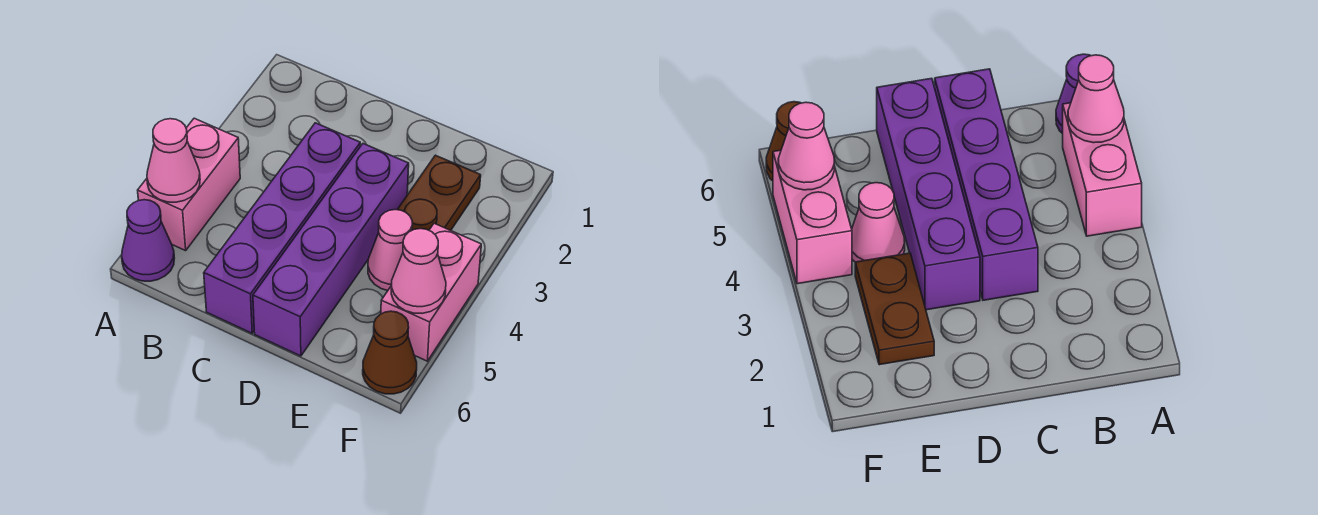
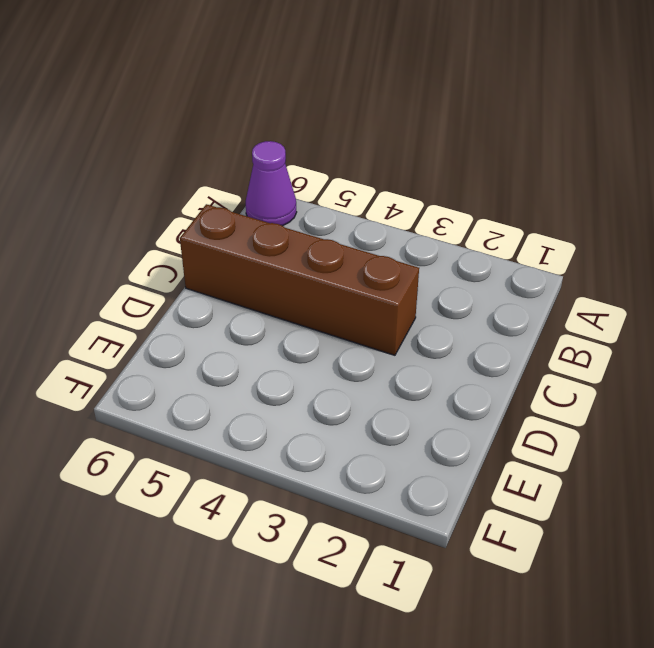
brown brick C3:C6 level 1 -> purple brick C3:C6 level 1
none -> pink brick A4:A5 level 1
none -> purple brick D3:D6 level 1

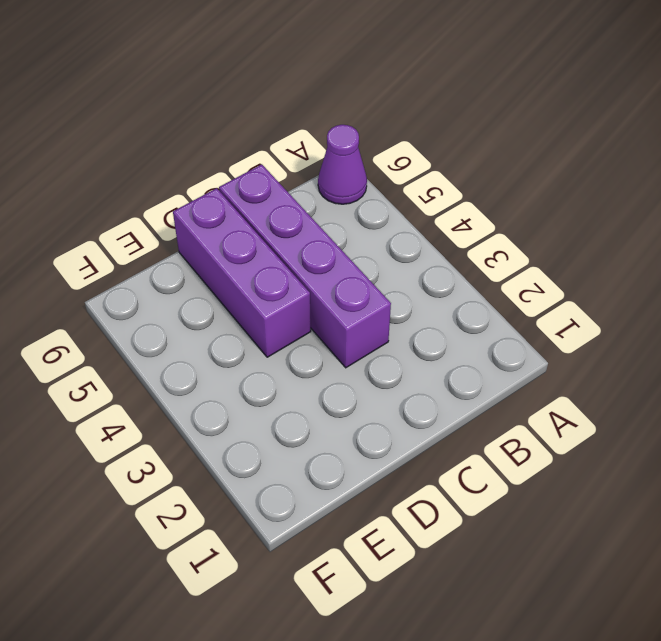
purple brick D4:D6 level 1 -> purple brick D3:D6 level 1
none -> pink brick A4:A5 level 1
none -> brown plate E2:E3 level 1

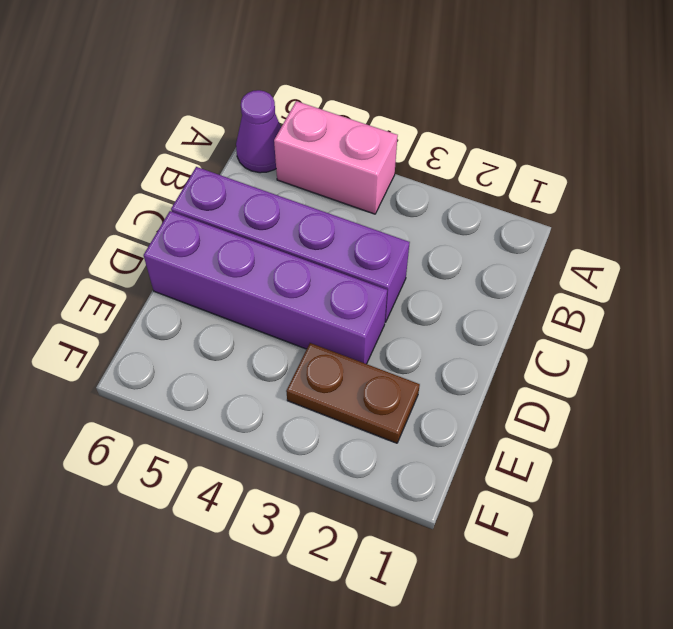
none -> pink cone E4 level 1
none -> pink brick F4:F5 level 1

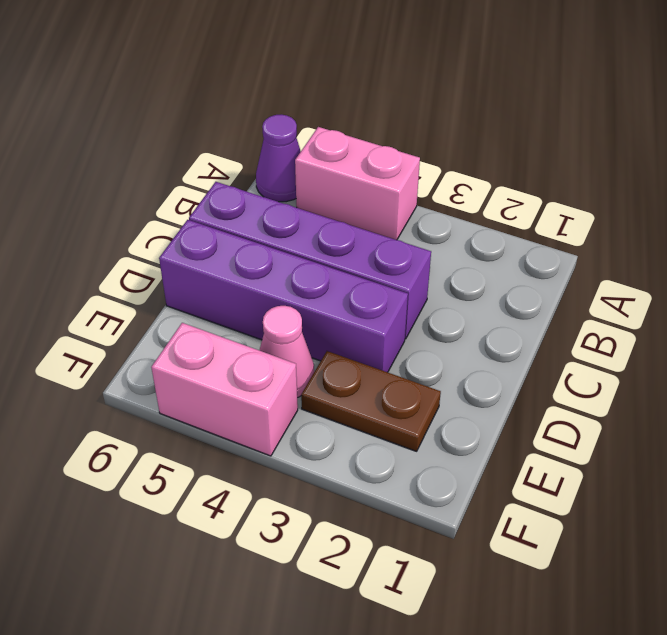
none -> brown cone F6 level 1
none -> pink cone A5 level 2

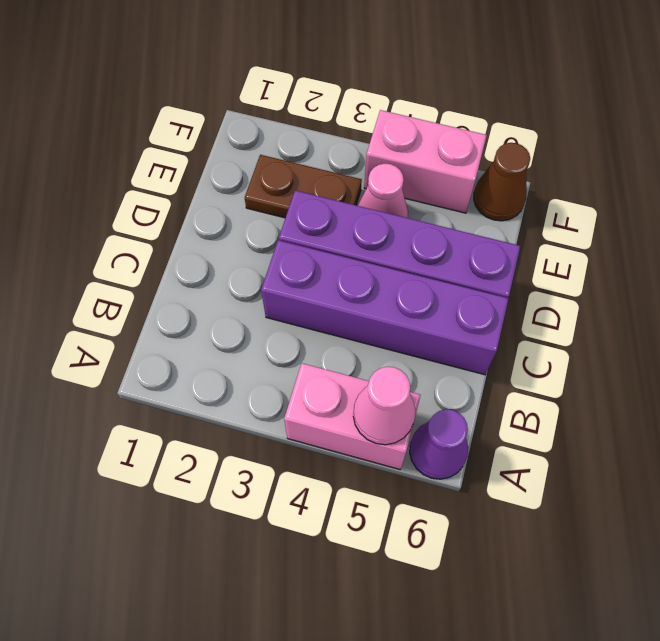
none -> pink cone F5 level 2

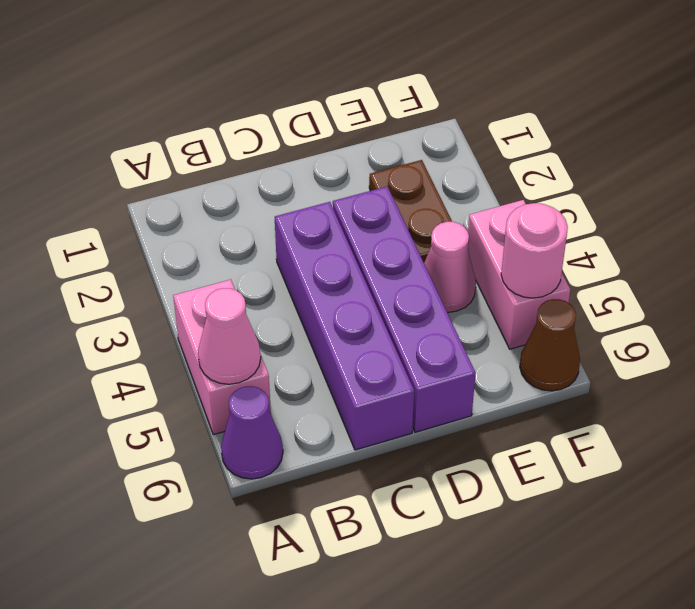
pink round brick F5 level 2 -> pink cone F5 level 2

